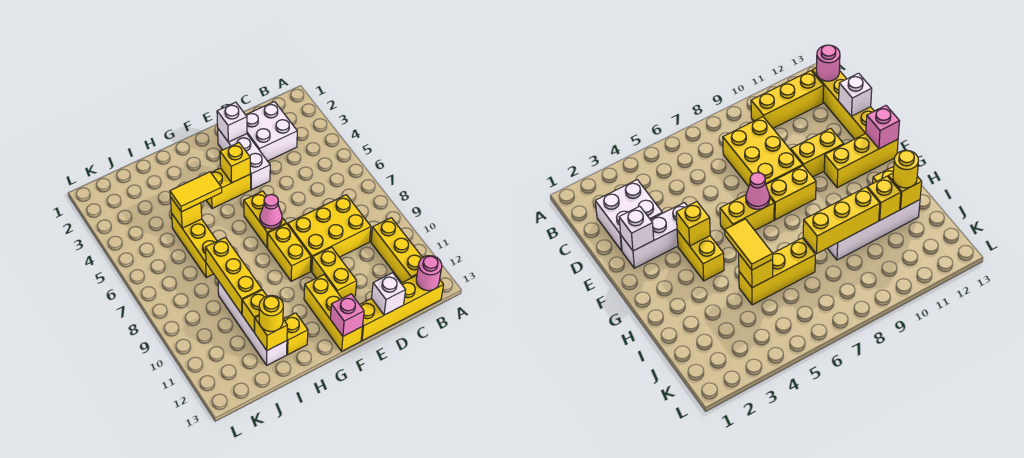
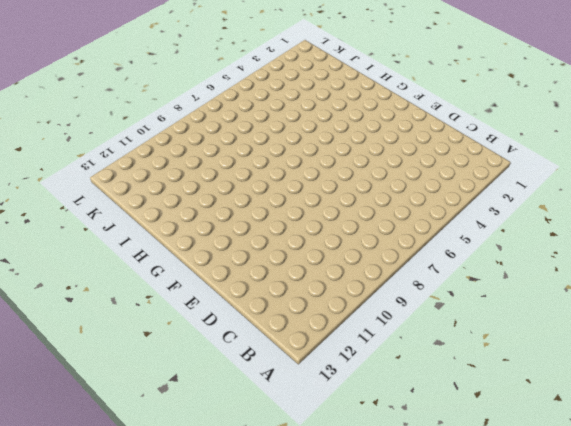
none -> yellow brick B10:B12 level 1
none -> yellow brick B13:E13 level 1
none -> white brick C2:D3 level 1

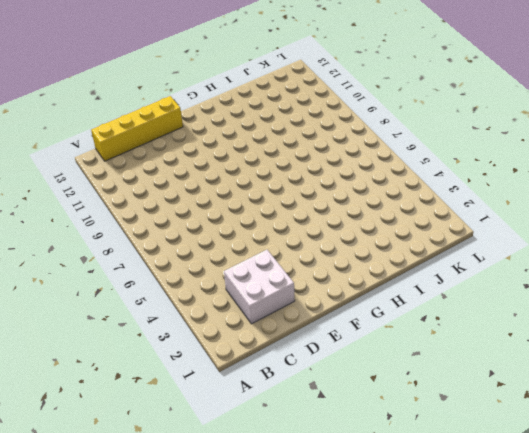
none -> yellow brick B10:B12 level 1
none -> yellow brick C8:E9 level 1
none -> white brick E2:E4 level 1

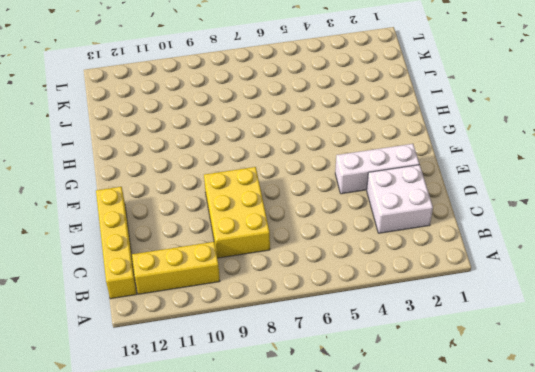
none -> yellow brick E10:E11 level 1
none -> yellow brick F4:G4 level 1
none -> yellow brick F6:F7 level 1

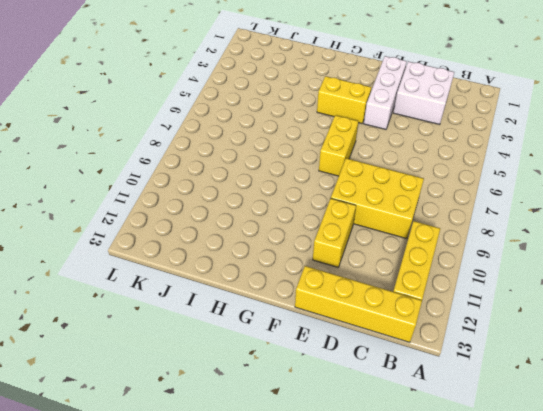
none -> yellow brick F8:F9 level 1
none -> yellow brick F11:F13 level 1
none -> yellow brick H12 level 1

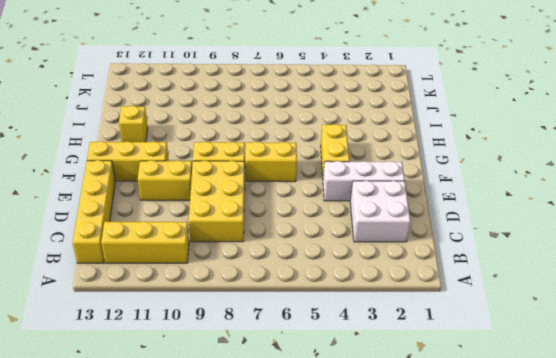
none -> yellow brick I5:I7 level 1
none -> white brick I9:I12 level 1
none -> pink round brick B13 level 2

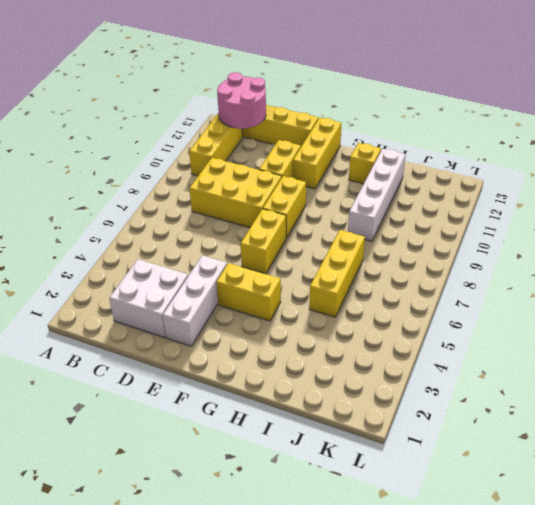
pink round brick B12:C13 level 2 -> pink round brick B13 level 2
none -> white brick D13 level 2
none -> white brick E2 level 2
none -> yellow brick F4 level 2

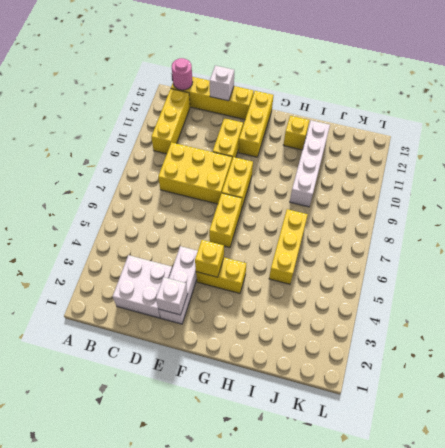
none -> pink cone F7 level 2
none -> pink brick F13 level 2
none -> yellow brick I5 level 2

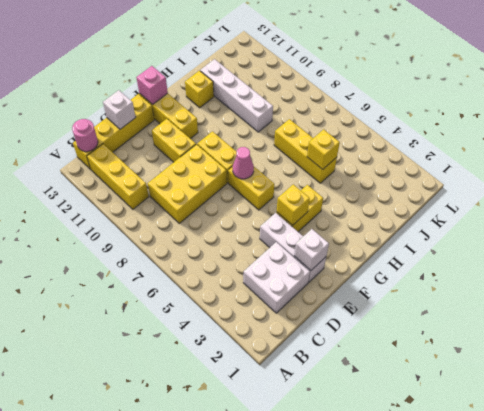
none -> yellow brick I8:I10 level 2
none -> yellow brick I11 level 2
none -> yellow brick I12 level 2

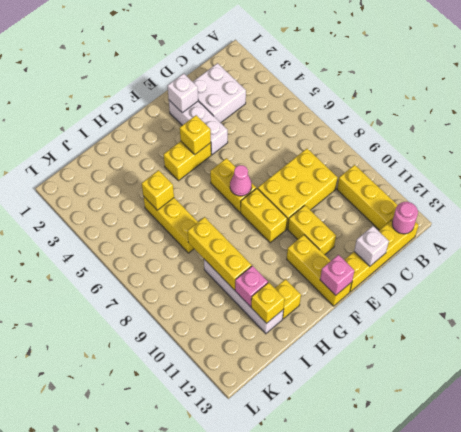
pink brick I11 level 2 -> yellow brick I11 level 2
none -> yellow tile H5:I5 level 3
none -> yellow round brick I12 level 3

